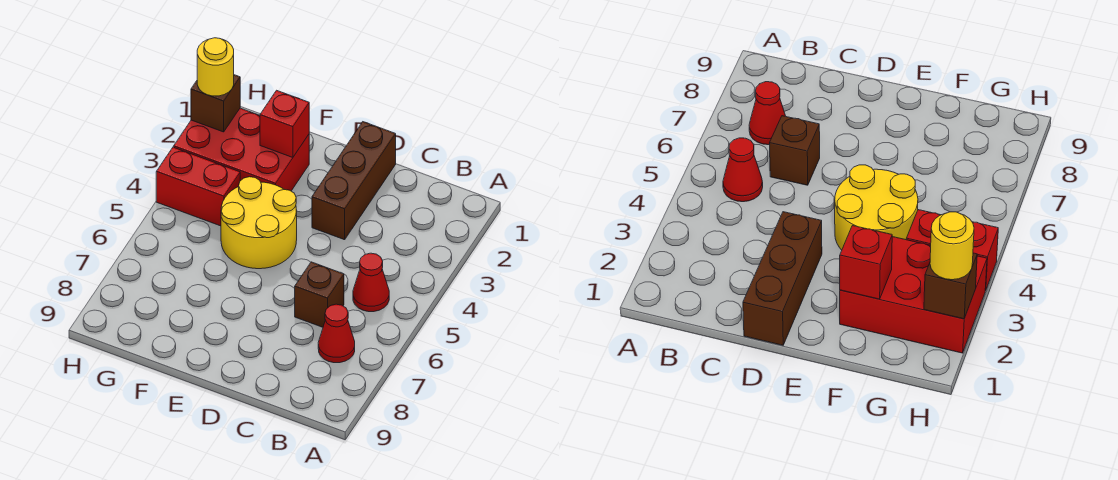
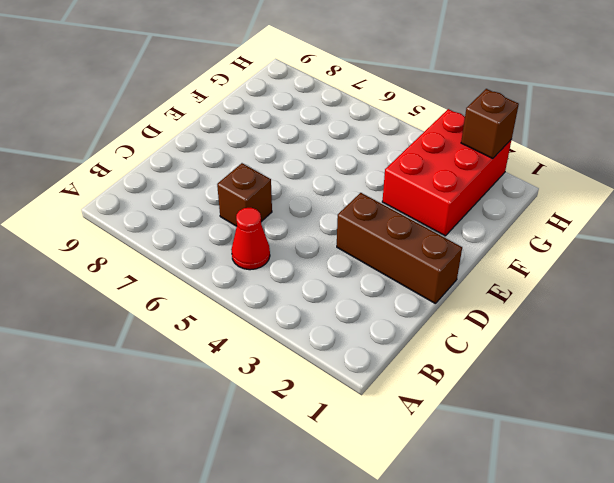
none -> red cone B7 level 1
none -> yellow round brick E4:F5 level 1

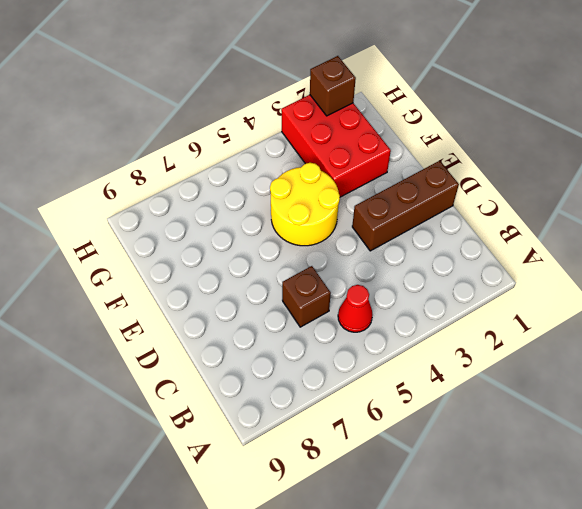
none -> red cone B7 level 1
none -> red brick G4:H4 level 1

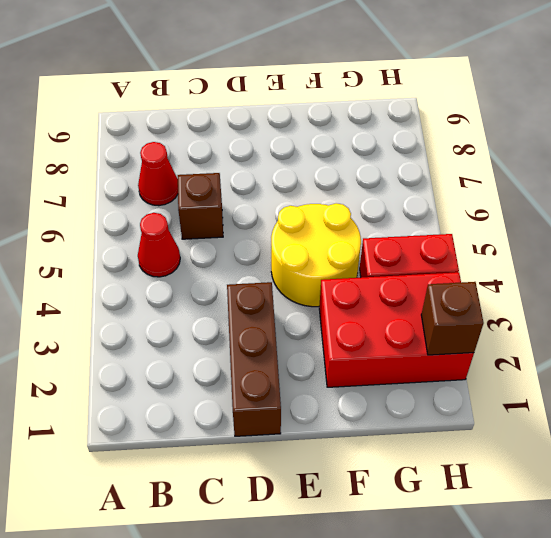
none -> red brick F2 level 2
none -> yellow round brick H2 level 3

